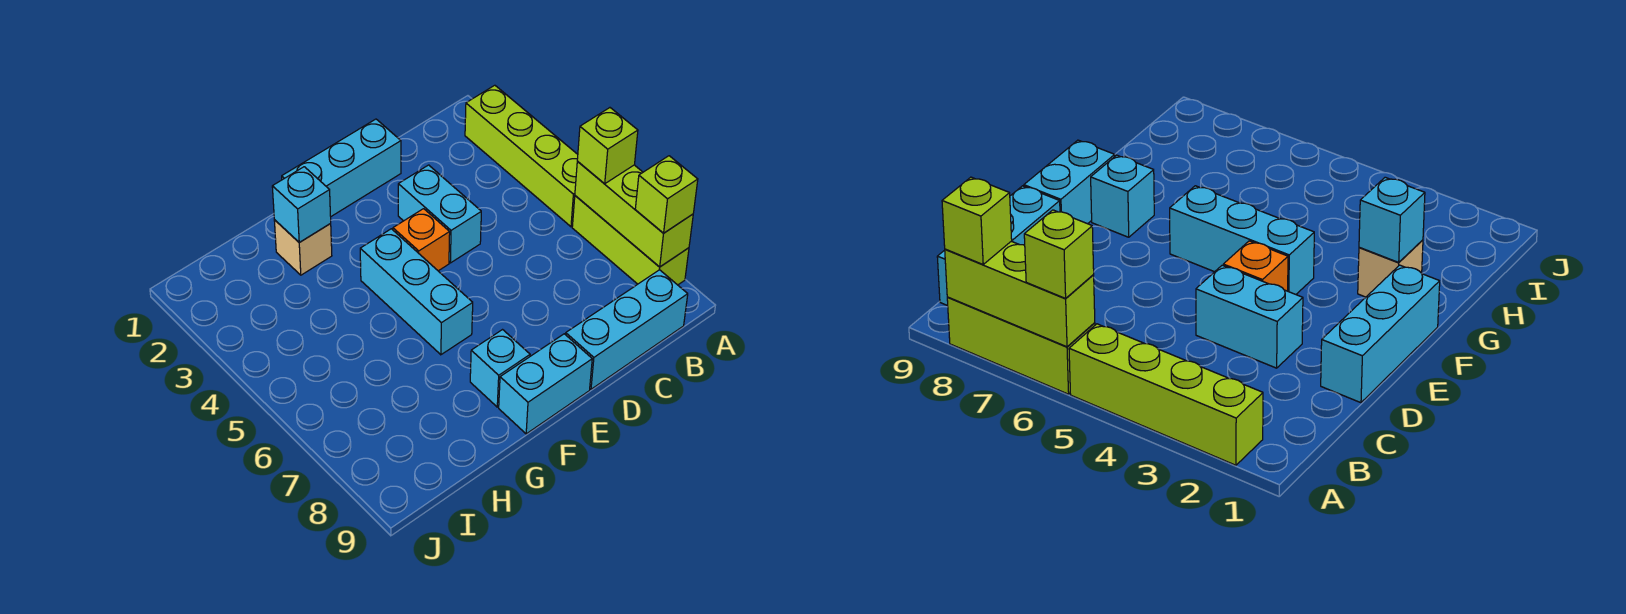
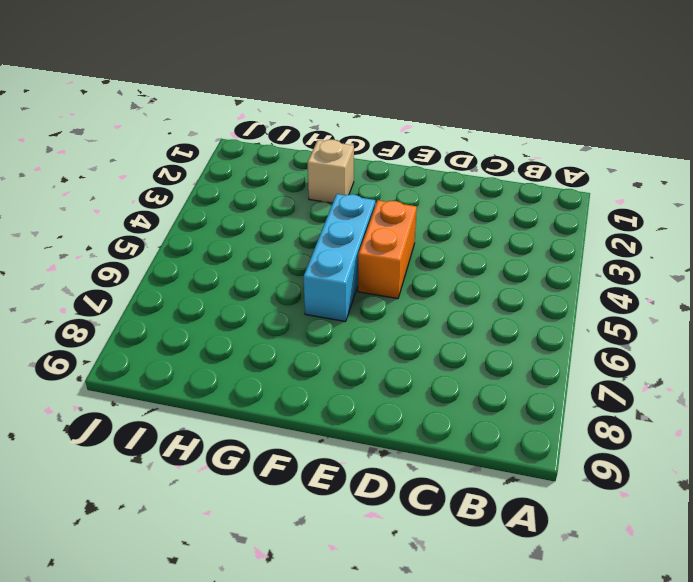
orange brick E4:E5 level 1 -> orange brick E4 level 1
none -> lime brick A2:A5 level 1
none -> lime brick A6:A8 level 1
none -> cyan brick B9:D9 level 1

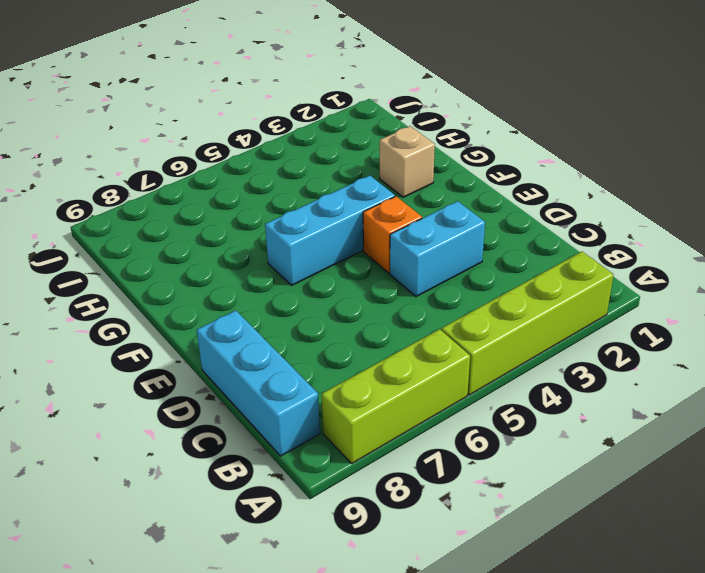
none -> cyan brick D1:F1 level 1
none -> cyan brick E9:F9 level 1
none -> cyan brick F8 level 1

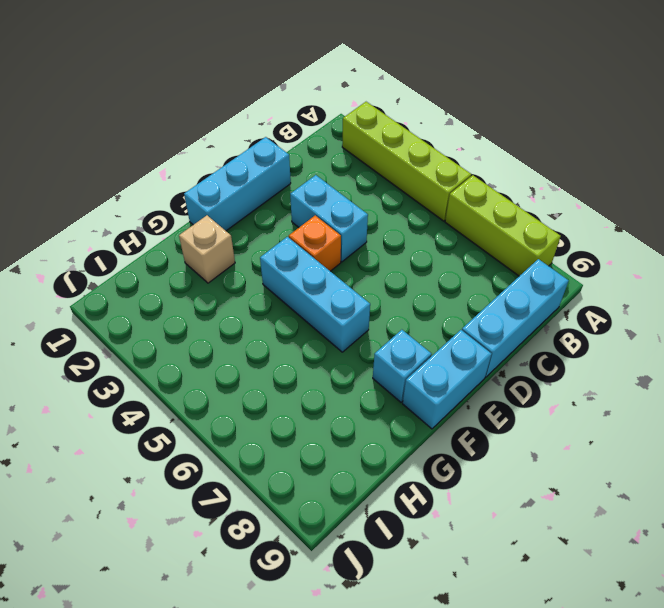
none -> lime brick A6:A8 level 2
none -> cyan brick G2 level 2
none -> lime brick A6 level 3

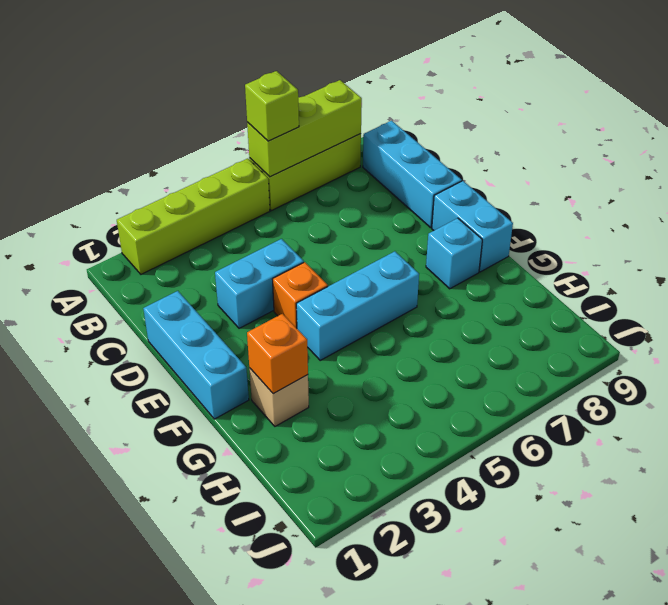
orange brick G2 level 2 -> cyan brick G2 level 2
none -> lime brick A8 level 3

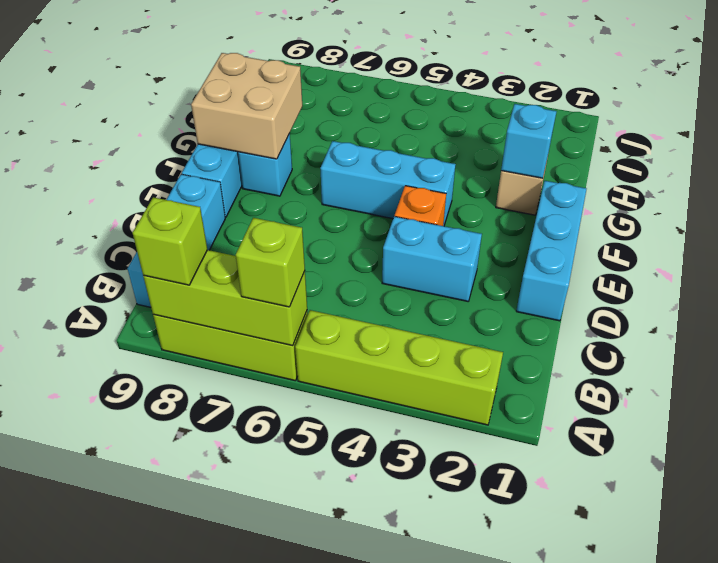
tan brick F8:G9 level 2 -> none

